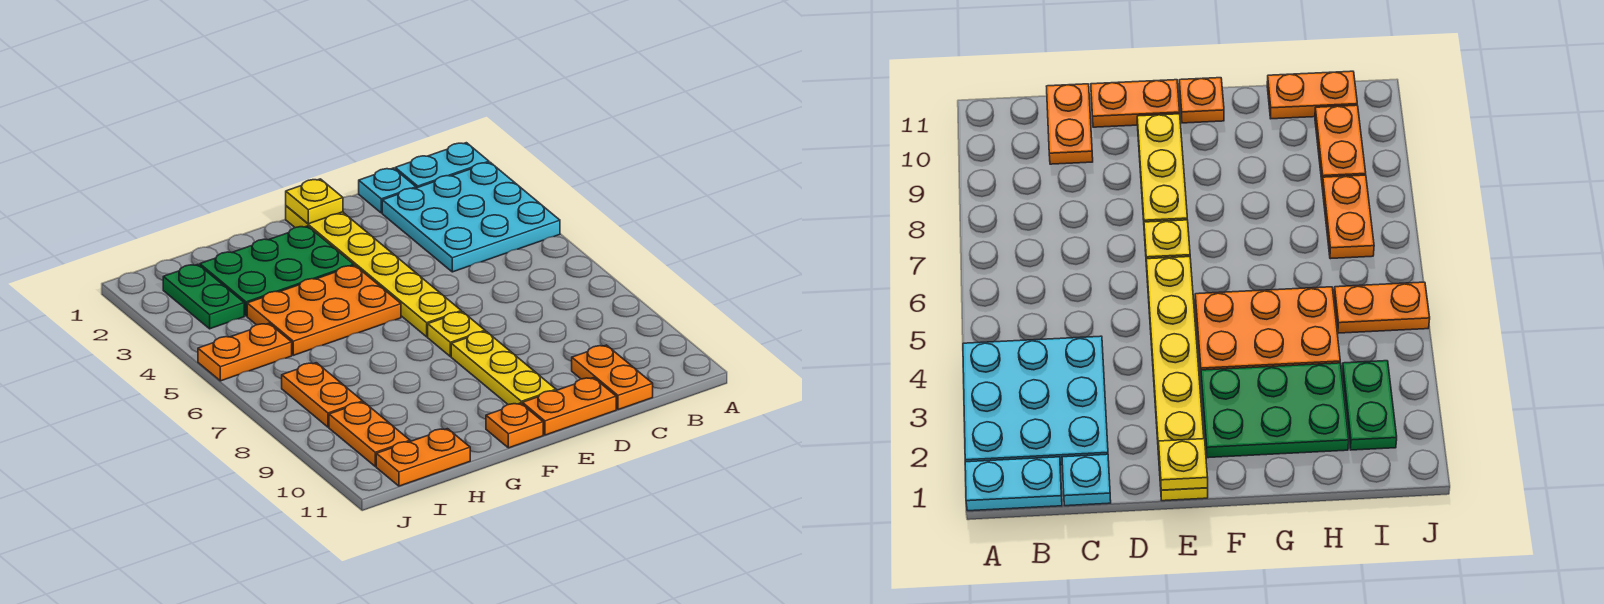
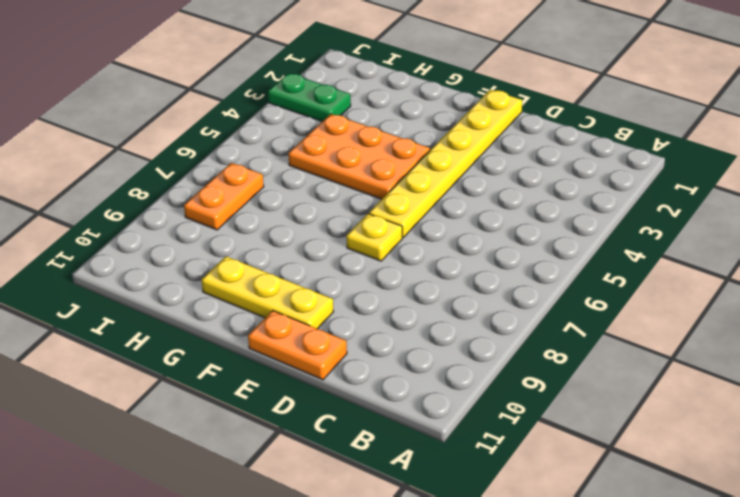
yellow plate E10:G10 level 1 -> yellow plate E8:E10 level 1
green plate I3:J3 level 1 -> green plate I2:I3 level 1
none -> cyan plate A1:B1 level 1
none -> cyan plate A2:C4 level 1
none -> cyan plate C1 level 1

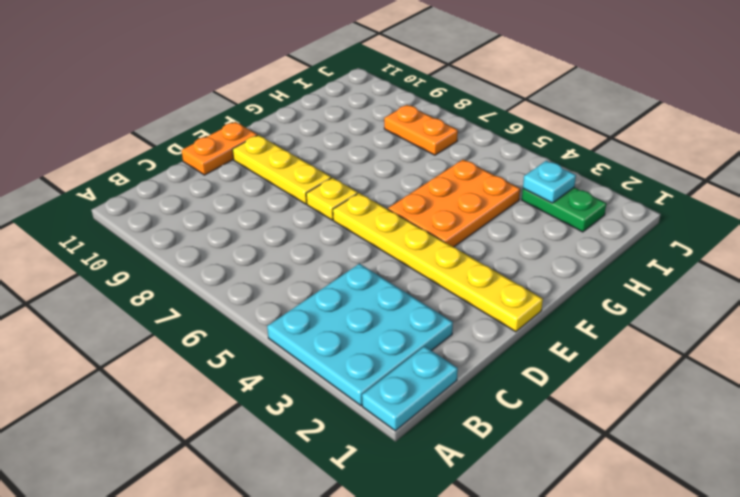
cyan plate I3 level 2 -> cyan plate C1 level 1
none -> orange plate C10:C11 level 1
none -> green plate F2:H3 level 1
none -> orange plate F11 level 1

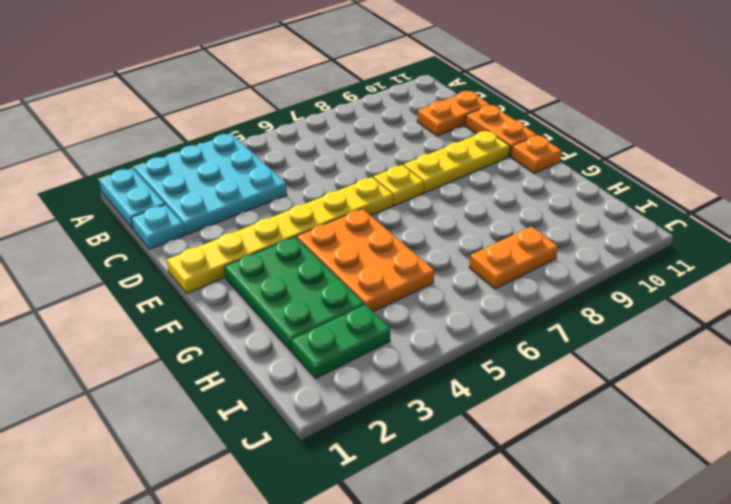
none -> orange plate H11:I11 level 1
none -> orange plate I5:J5 level 1
none -> orange plate I9:I10 level 1

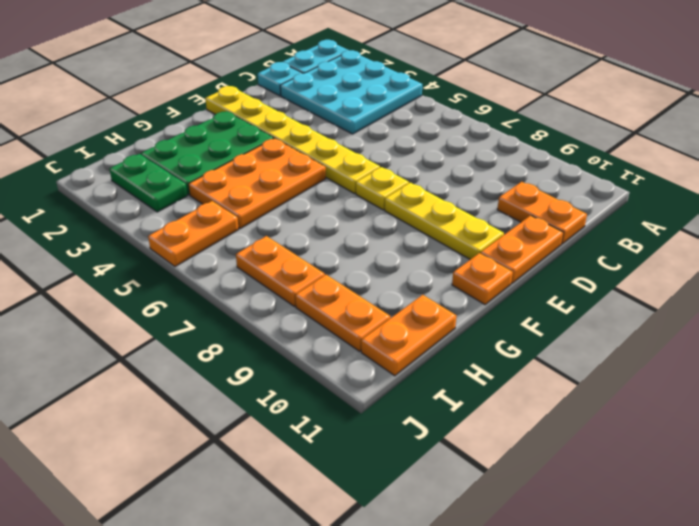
none -> yellow plate E1 level 2

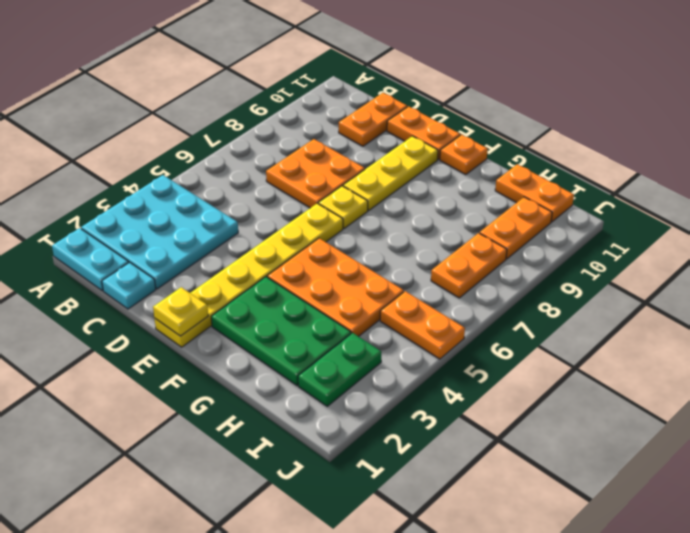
orange plate C7:D8 level 1 -> none

